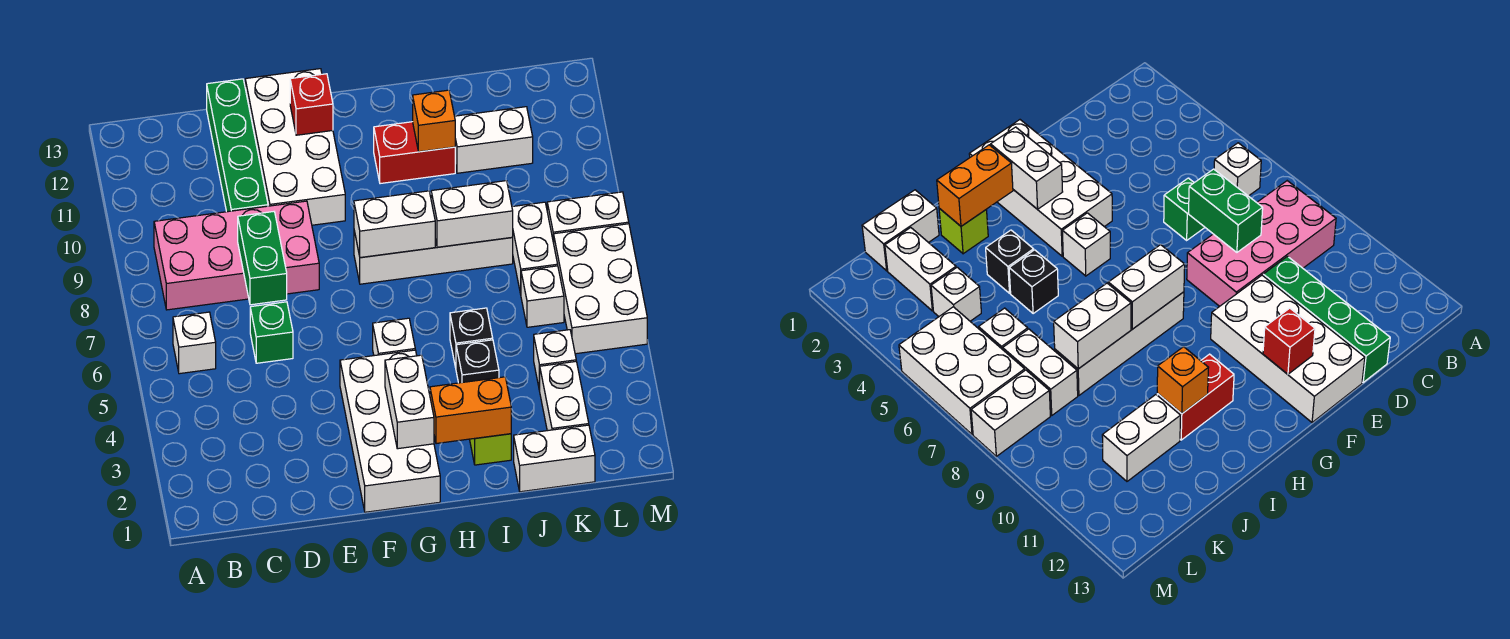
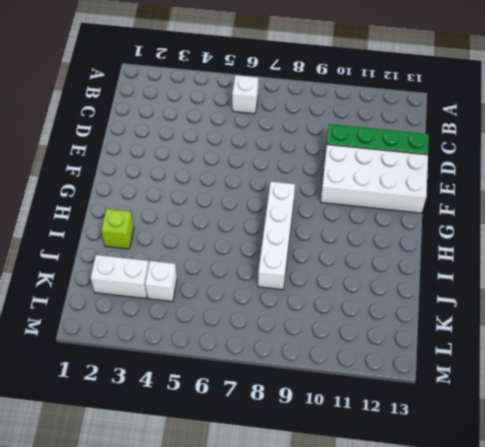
none -> pink brick B8:E9 level 1
none -> green brick D6 level 1
none -> white brick F1:G4 level 1

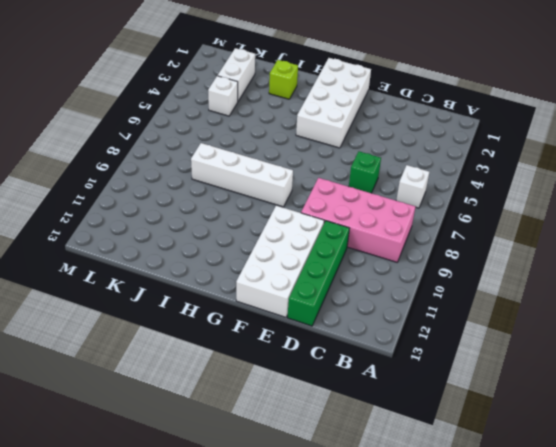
none -> white brick G5 level 1
none -> red brick H11:I11 level 1
none -> black brick I4 level 1

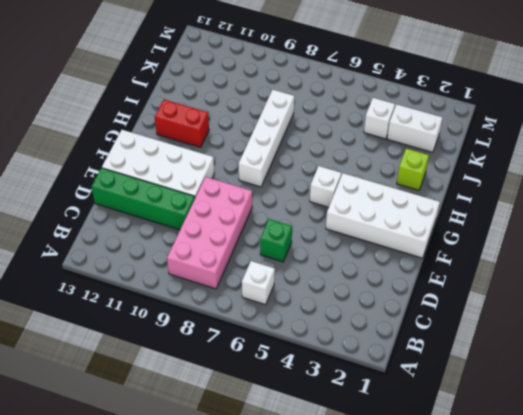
red brick H11:H12 level 1 -> red brick H11:I11 level 1
none -> black brick I4 level 1
none -> black brick I5 level 1
none -> white brick J1:K1 level 1

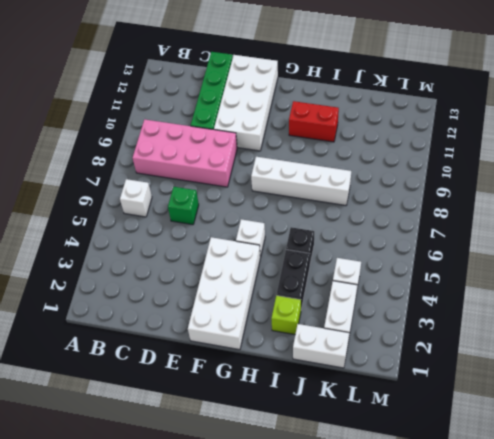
black brick I3:I4 level 1 -> black brick I4 level 1
none -> white brick J11:K11 level 1
none -> white brick K6 level 1
none -> white brick K7:K8 level 1

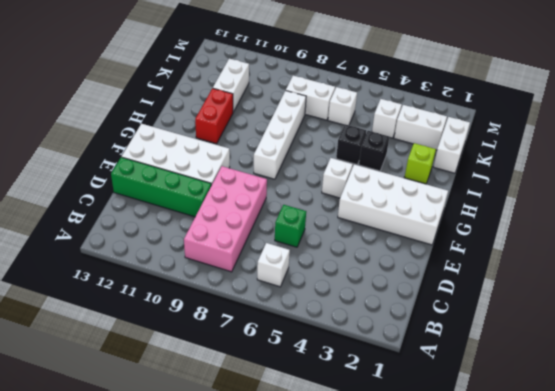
none -> white brick L5:M7 level 1
none -> white brick L8:M8 level 1
none -> green brick D7:D8 level 2

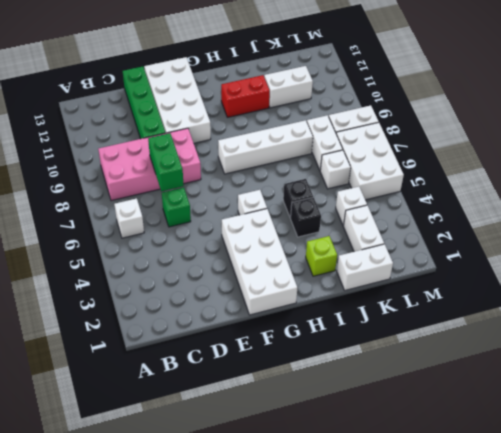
none -> red brick F12 level 2
none -> white brick G2:G3 level 2
none -> white brick G8:H8 level 2

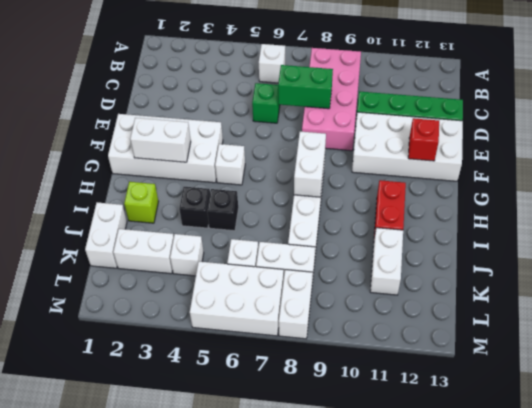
none -> orange brick H2:I2 level 2
none -> white brick I8:J8 level 2
none -> orange brick I11 level 2

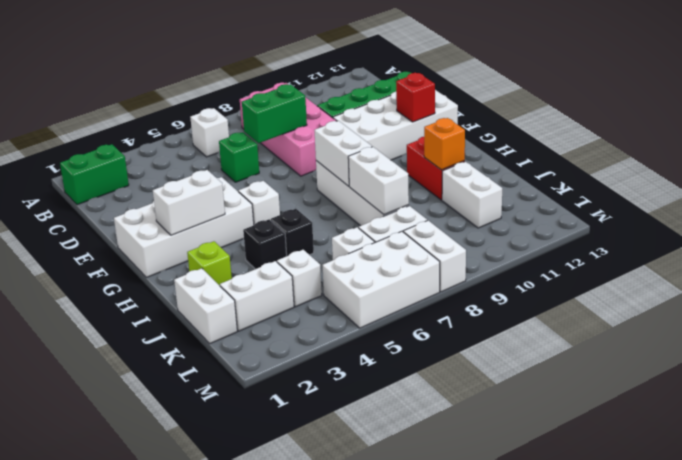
green brick B1:B2 level 1 -> none
none -> orange brick H2:I2 level 2

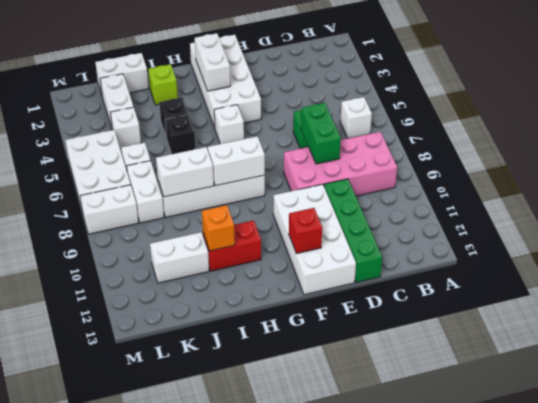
none -> orange brick H2:I2 level 2

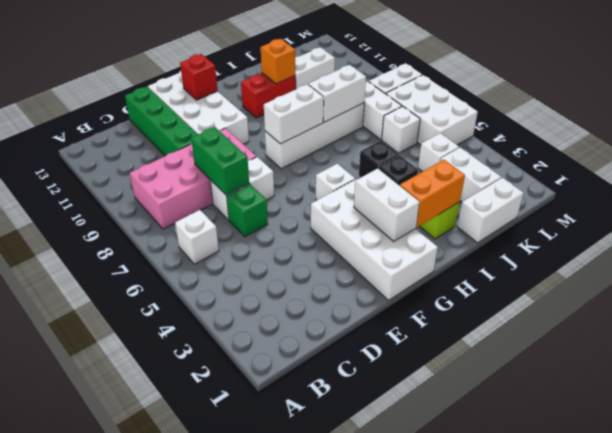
white brick D7:E7 level 1 -> none

